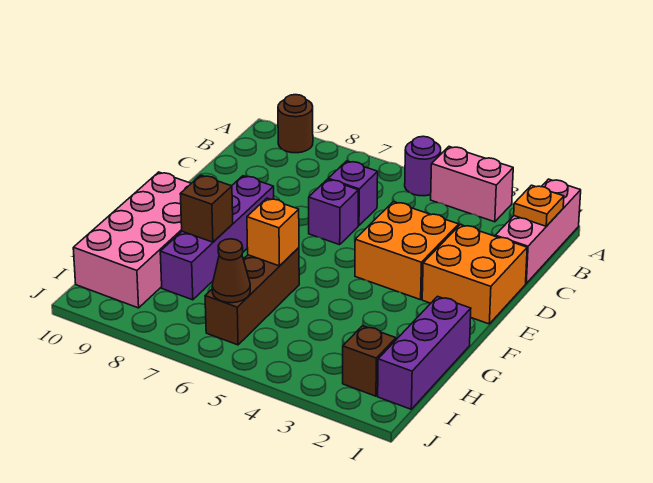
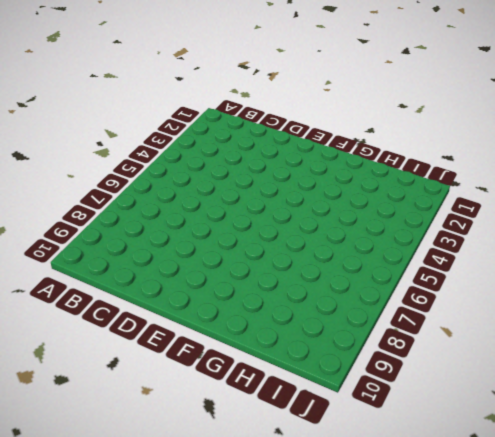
none -> pink brick A1:C1 level 1
none -> pink brick A3:A4 level 1
none -> purple round brick A5 level 1

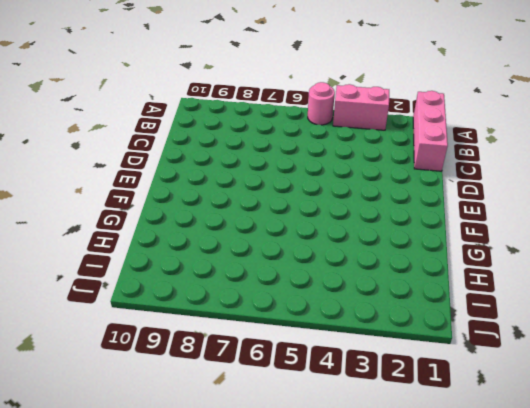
pink round brick A5 level 1 -> purple round brick A5 level 1
none -> brown round brick A9 level 1
none -> purple brick C6 level 1
none -> orange brick D1:E2 level 1

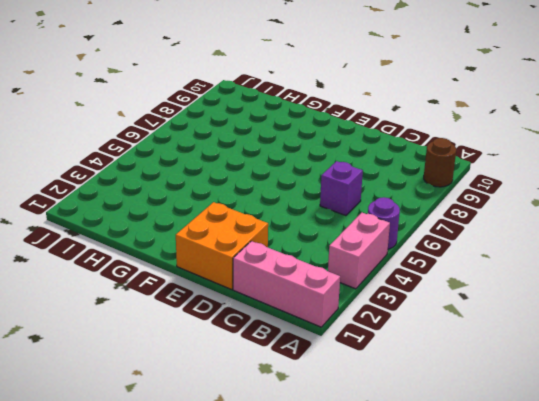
none -> orange brick D3:E4 level 1
none -> purple brick D6 level 1
none -> purple brick E8:H8 level 1

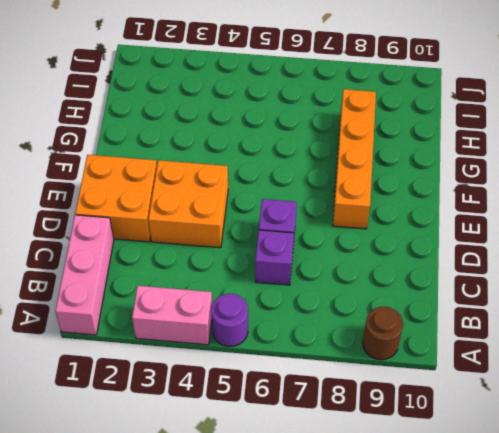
orange brick E8:H8 level 1 -> purple brick E8:H8 level 1
none -> pink brick F9:I10 level 1
none -> purple brick G1:I1 level 1
none -> brown brick G6:I6 level 1

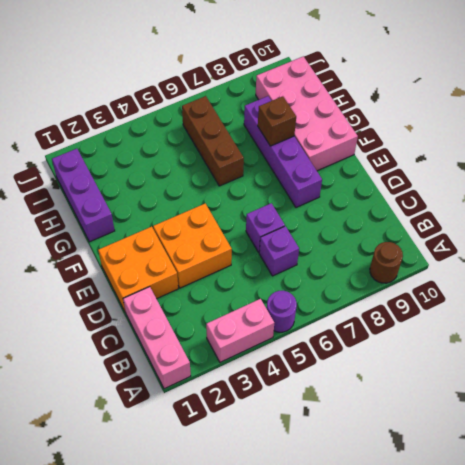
none -> brown brick I2 level 1
none -> orange plate B1 level 2
none -> orange brick G6 level 2

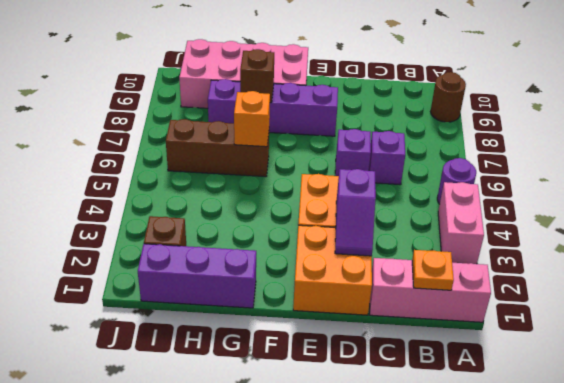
purple slope D2:D3 level 2 top 3 -> none
none -> brown cone I6 level 2

